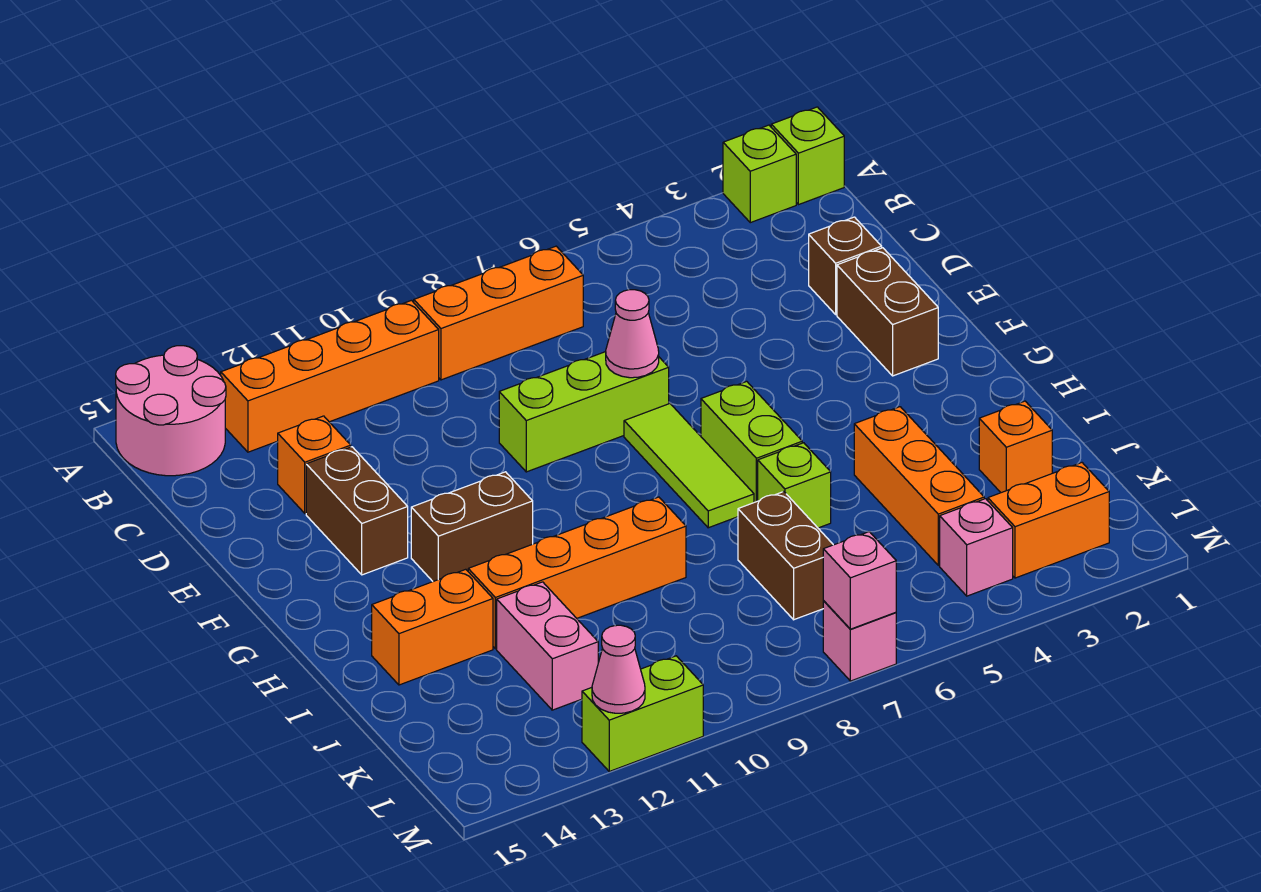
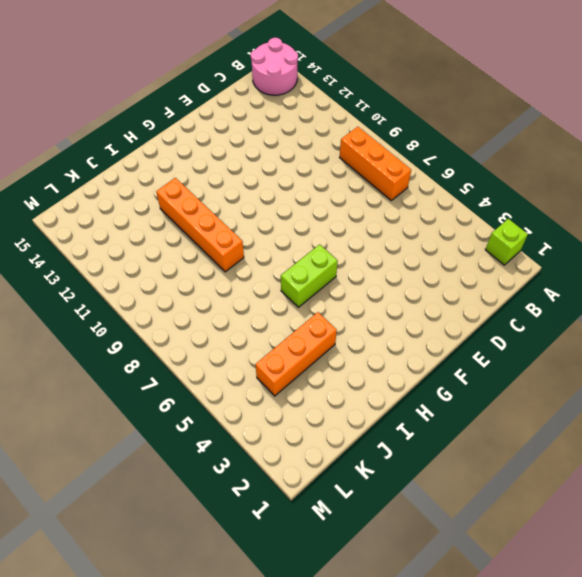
none -> lime brick A1 level 1
none -> orange brick B10:B13 level 1
none -> brown brick D2 level 1

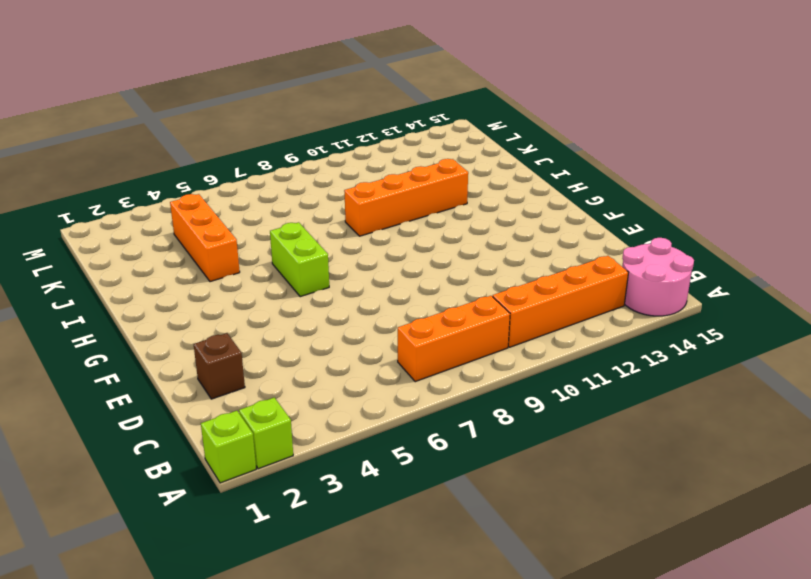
none -> orange brick D13 level 1
none -> brown brick E2:F2 level 1
none -> lime brick E7:E9 level 1

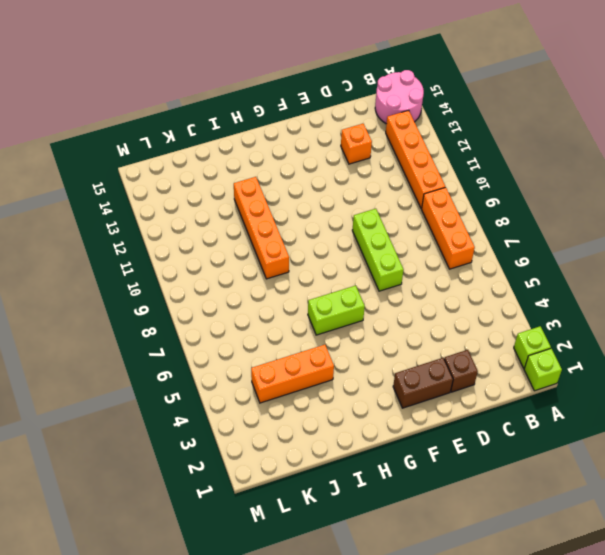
none -> brown brick E13:F13 level 1
none -> lime tile F7:H7 level 1
none -> brown brick G11:G12 level 1

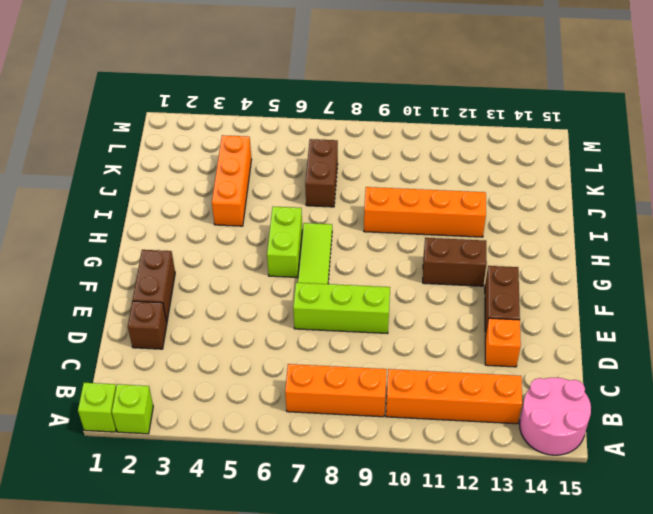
none -> lime brick I6 level 1
none -> orange brick I13:I14 level 1
none -> orange brick J2 level 1

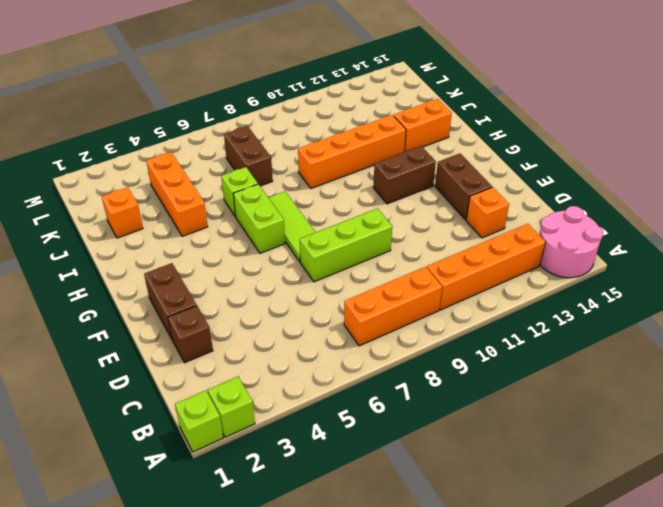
none -> pink brick J12:K12 level 1
none -> orange brick L2:L3 level 1
none -> pink brick L4 level 1

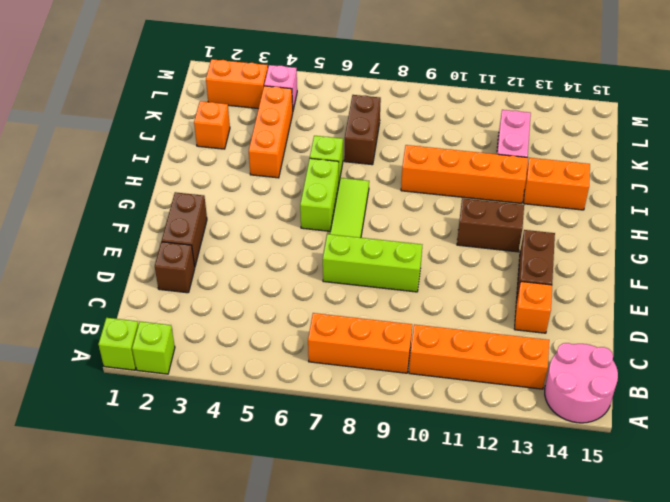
none -> pink brick M7 level 1
none -> lime brick M11:M12 level 1
none -> pink cone E7 level 2

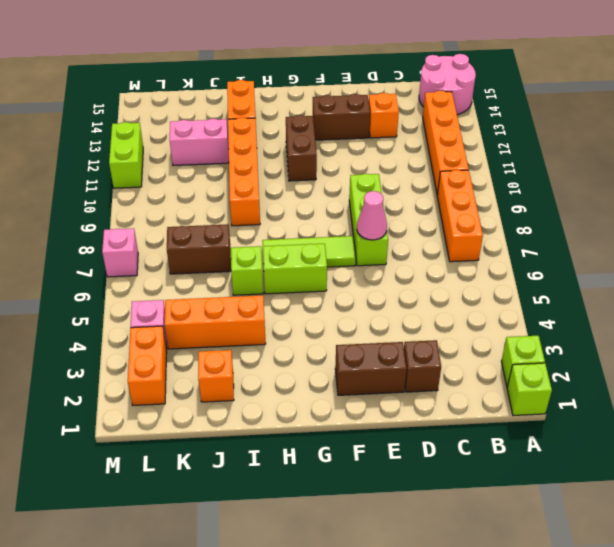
none -> pink brick M7 level 2
none -> pink cone M12 level 2

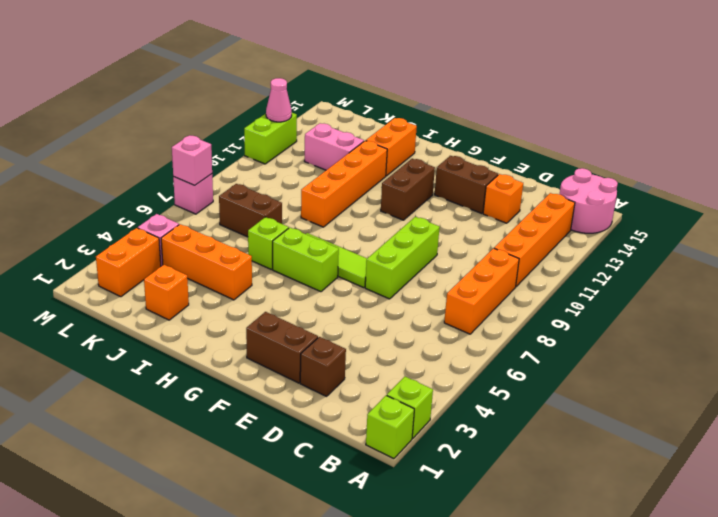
none -> pink cone E7 level 2

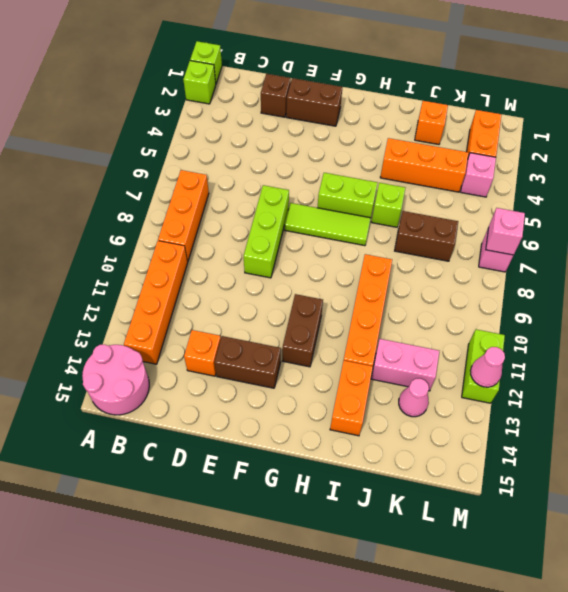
pink cone K13 level 1 -> pink cone E7 level 2

